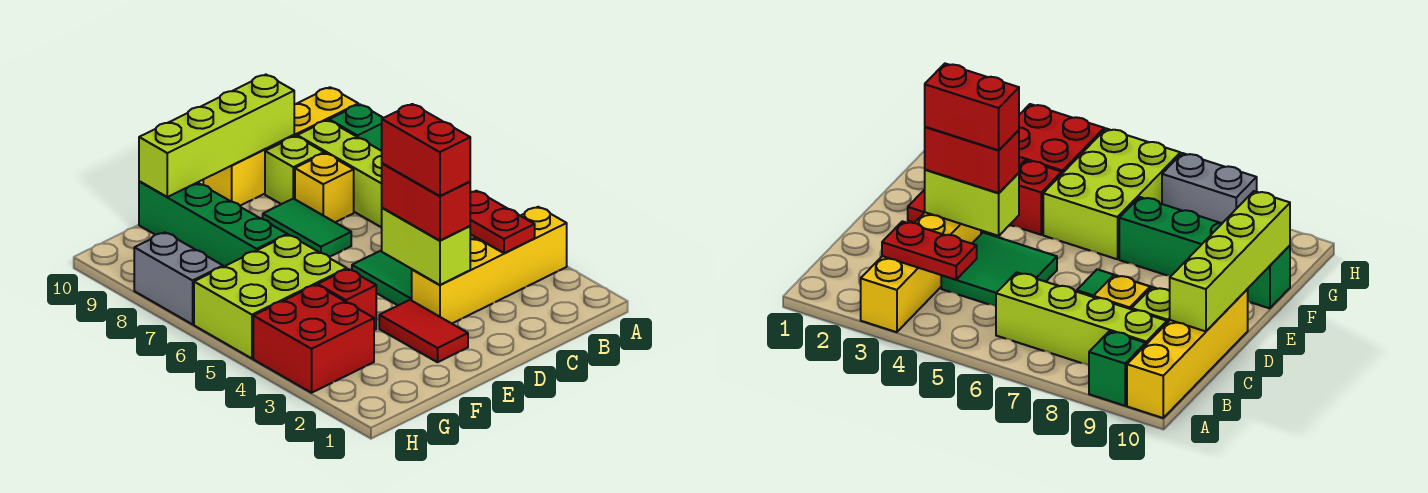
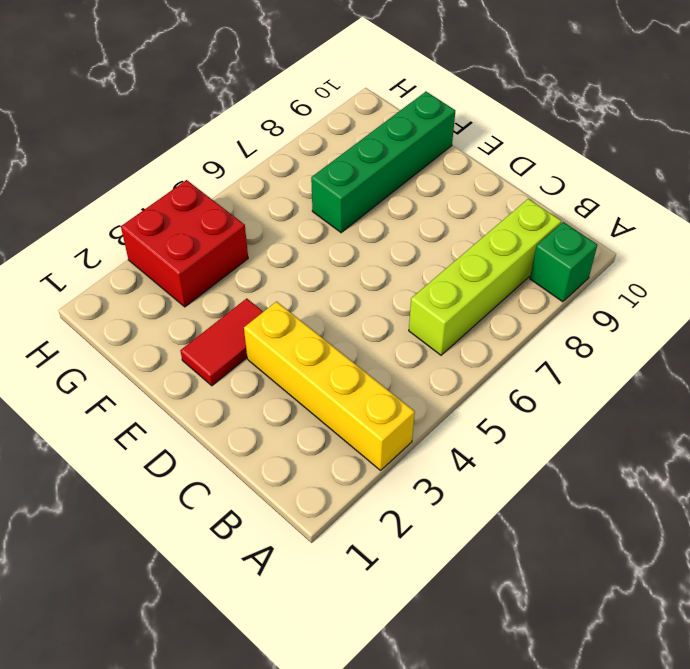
none -> yellow brick A10:D10 level 1
none -> green tile C4:D5 level 1
none -> yellow brick C8 level 1

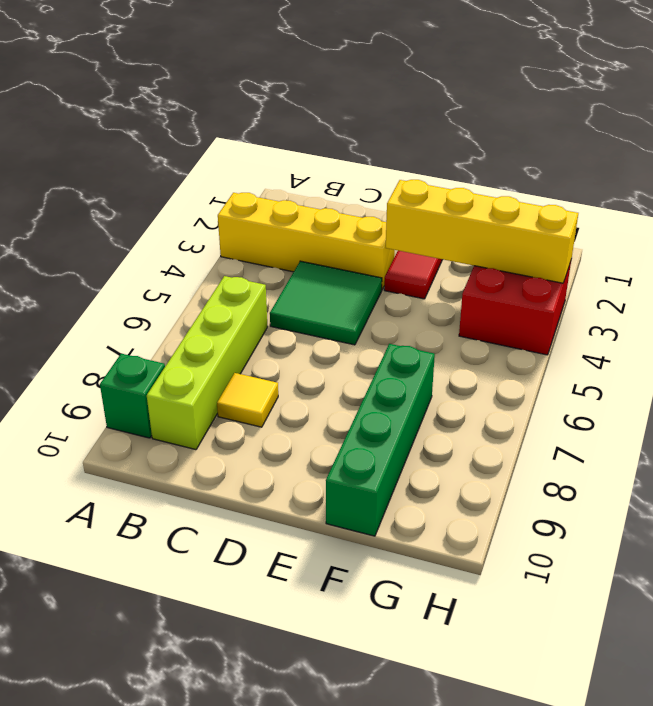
yellow tile C8 level 1 -> yellow brick C8 level 1
yellow brick E3:H3 level 2 -> yellow brick A10:D10 level 1
none -> lime brick C9 level 1
none -> green tile D7:D8 level 1
none -> red brick F4 level 1

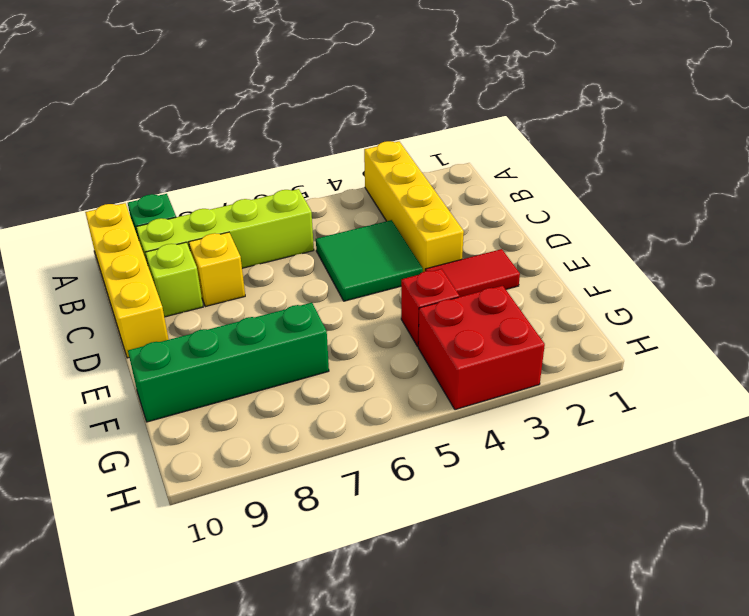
none -> green tile D7:D8 level 1
none -> lime brick F5:H6 level 1
none -> grey brick H7:H8 level 1

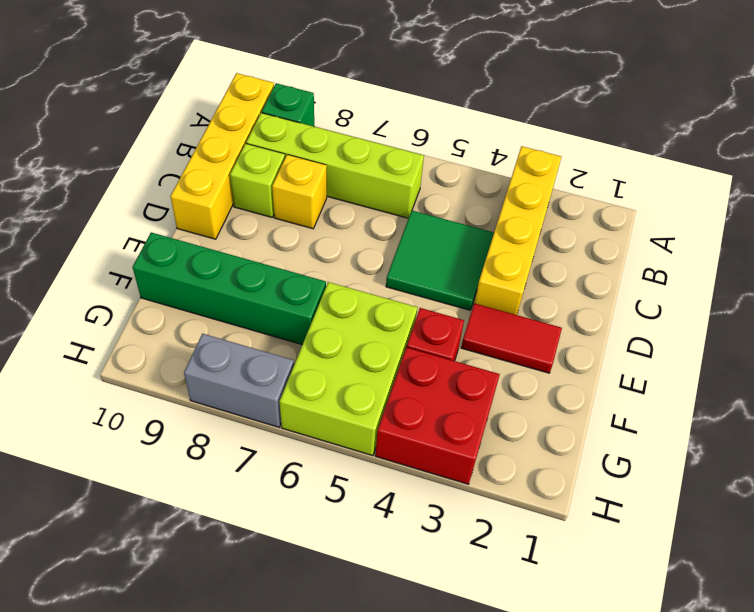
none -> green tile D7:D8 level 1
none -> red plate B3:B4 level 2
none -> lime brick C10:F10 level 2

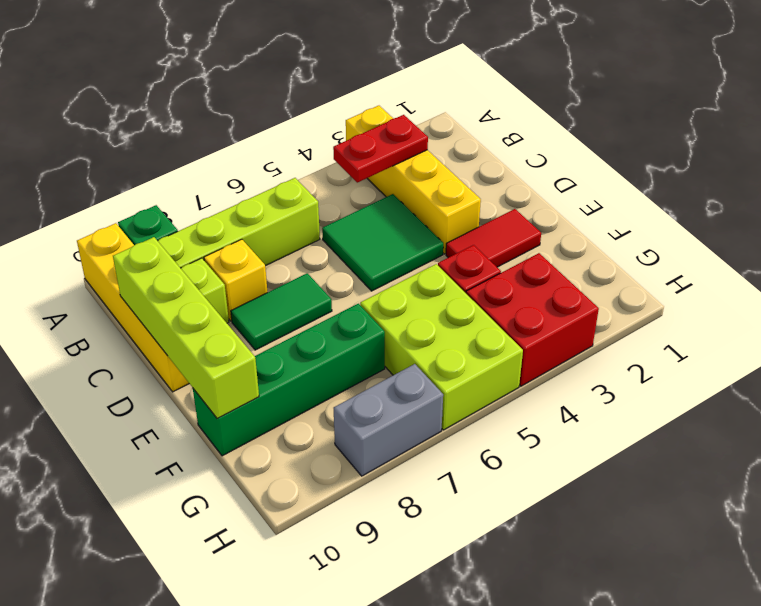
none -> lime brick D3:D4 level 2
none -> red brick D3:D4 level 3
none -> red brick D3:D4 level 4

